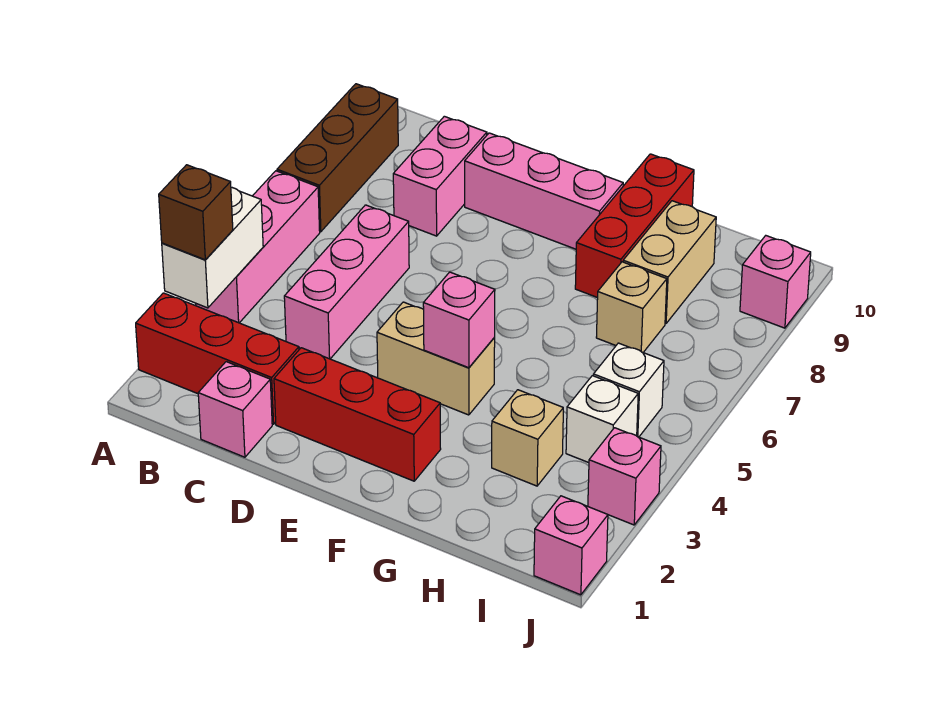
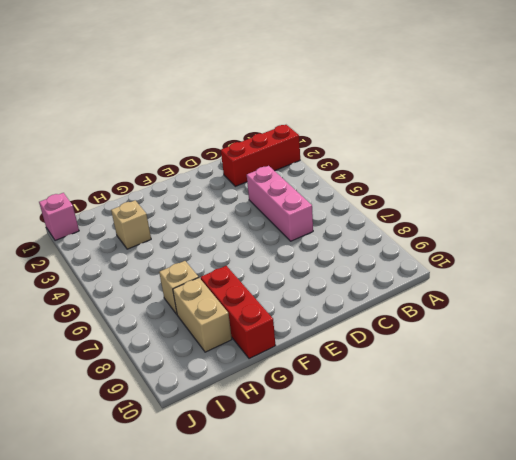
none -> pink brick A4:A6 level 1
none -> brown brick A7:A9 level 1
none -> pink brick C1 level 1

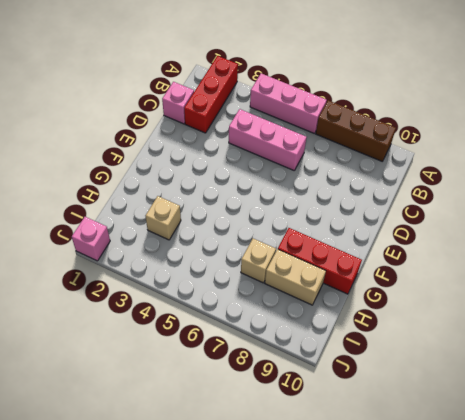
none -> pink brick C8:C9 level 1
none -> red brick D2:F2 level 1
none -> pink brick D9:F9 level 1

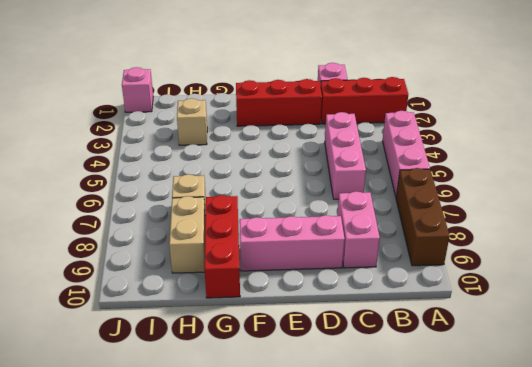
none -> tan brick E4:F4 level 1
none -> white brick I4 level 1
none -> white brick I5 level 1

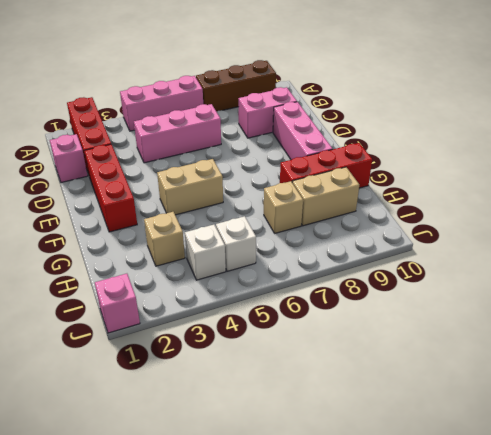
tan brick F4:F5 level 1 -> tan brick E4:F4 level 1
none -> pink brick J3 level 1
none -> pink brick J9 level 1
none -> white brick A3:A4 level 2

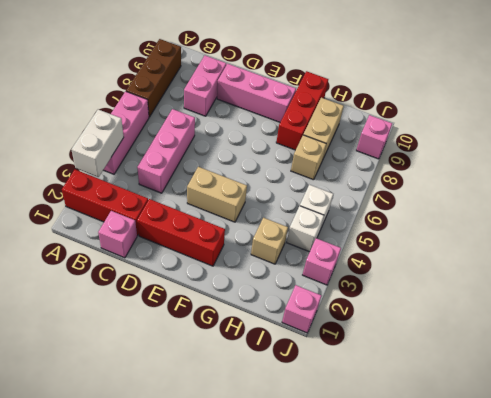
none -> pink brick F4 level 2
none -> brown brick A3 level 3

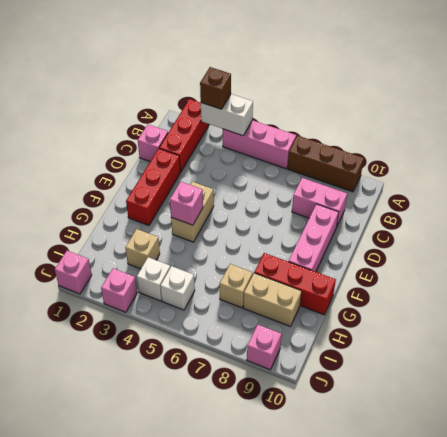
none -> pink brick C4:C6 level 1

